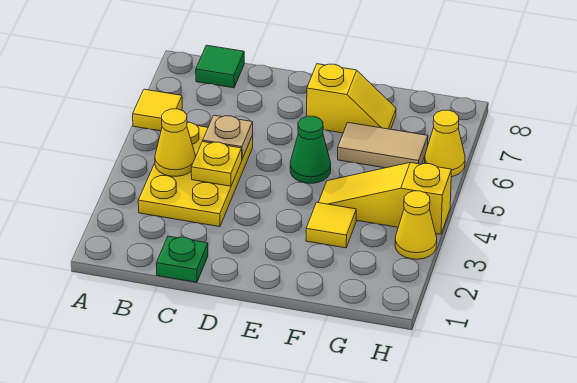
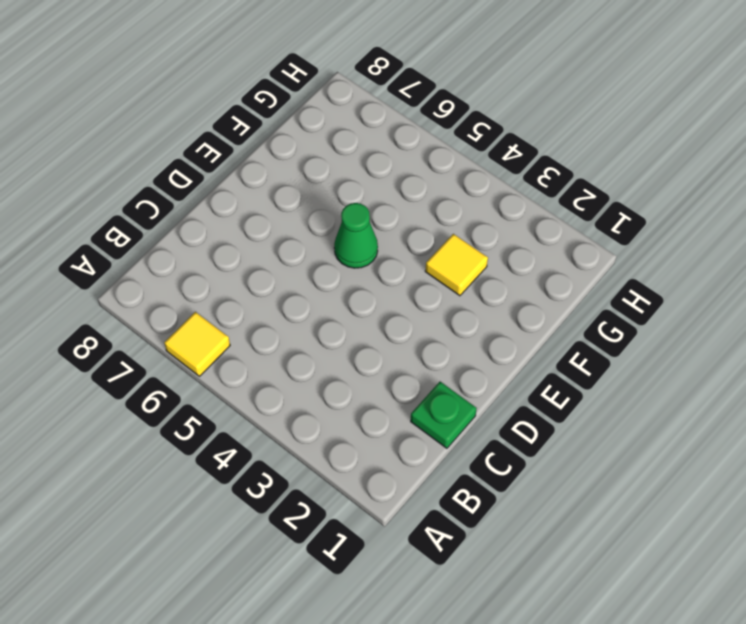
none -> yellow plate B3:C5 level 1
none -> green tile B8 level 1
none -> yellow slope E7:F7 level 1 top E

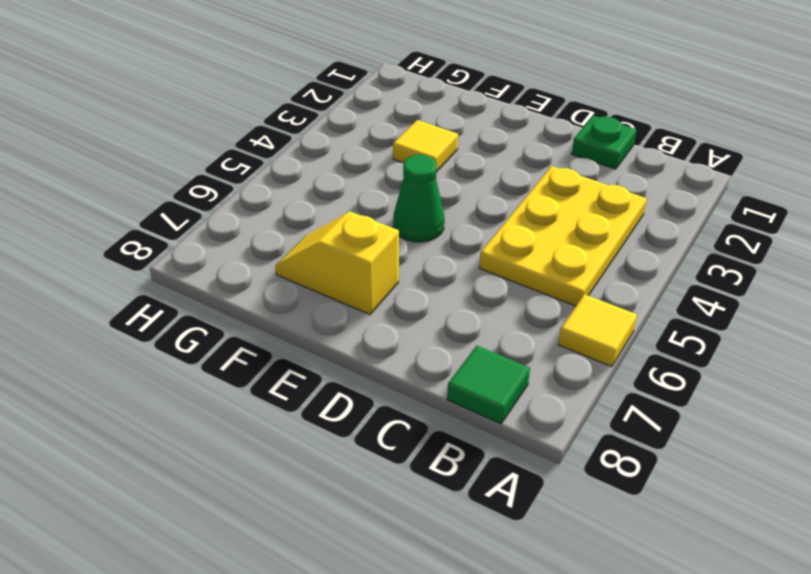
none -> yellow slope F4:H4 level 1 top H
none -> tan tile F6:G6 level 1
none -> yellow cone H3 level 1

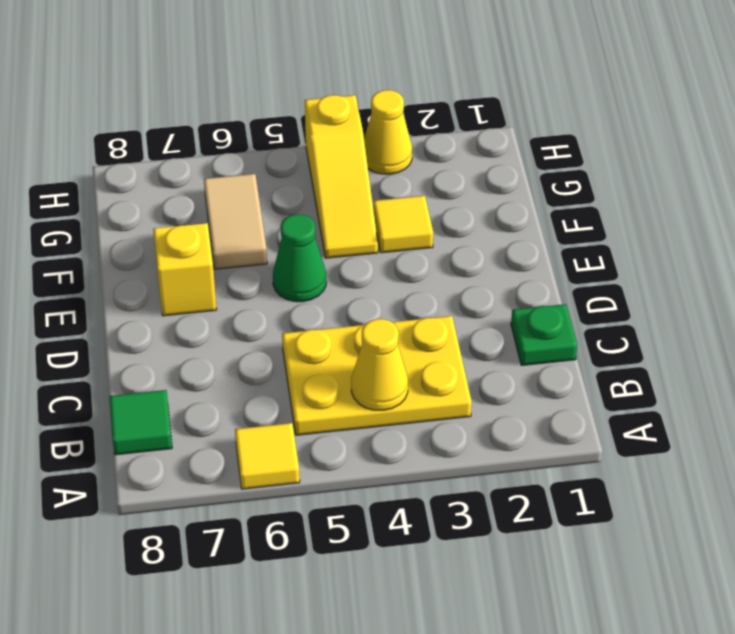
none -> yellow cone H6 level 1
none -> yellow plate C4 level 2
none -> tan plate C5 level 2

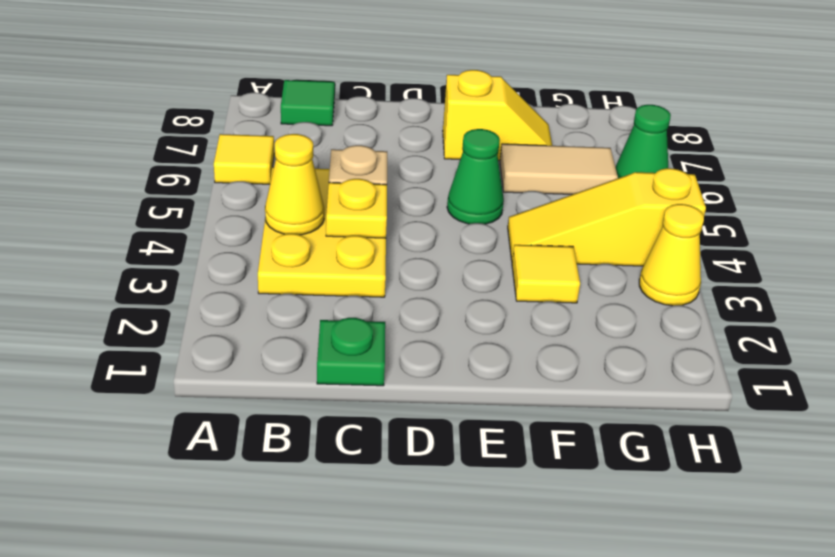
green cone H6 level 1 -> yellow cone H6 level 1

